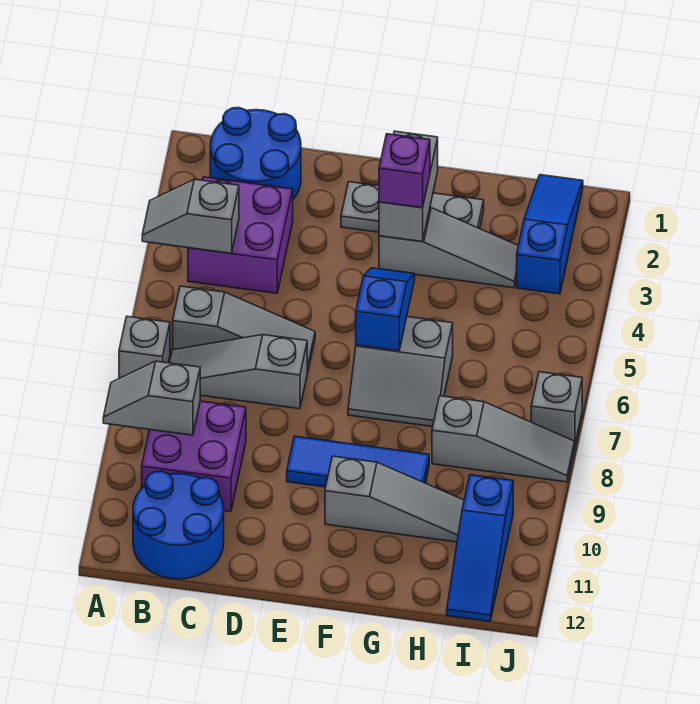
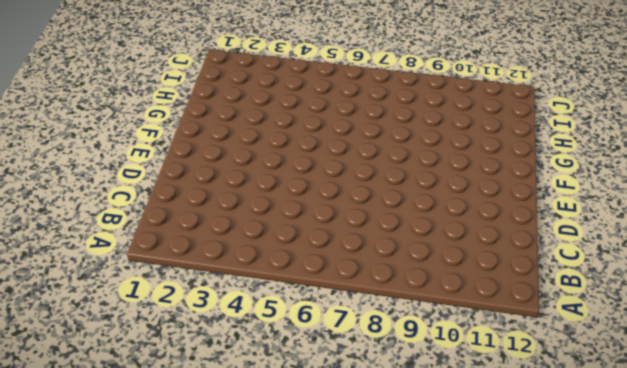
none -> grey brick A7 level 1
none -> blue round brick B1:C2 level 1
none -> purple brick B3:C4 level 1

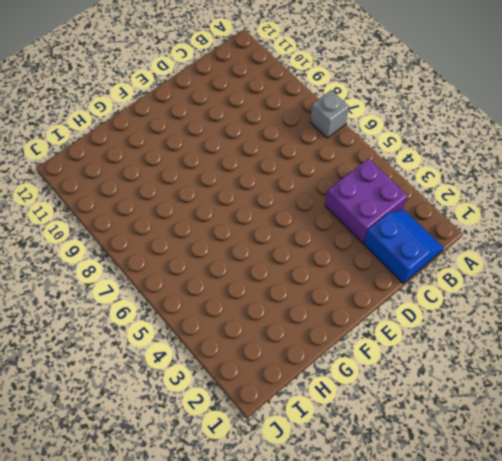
blue slope B1:C2 level 1 top C -> blue round brick B1:C2 level 1
none -> grey slope B6:D6 level 1 top B
none -> grey slope B7:D7 level 1 top D
none -> purple brick B9:C10 level 1

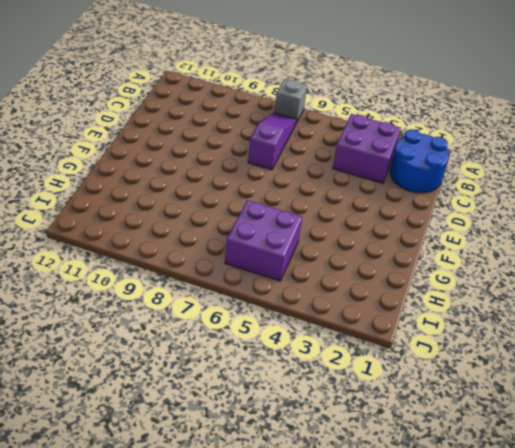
purple slope B7:D7 level 1 top D -> grey slope B7:D7 level 1 top D
purple brick H5:I6 level 1 -> purple brick B9:C10 level 1
none -> grey slope B6:D6 level 1 top B
none -> blue round brick B11:C12 level 1
none -> grey plate E2:G2 level 1

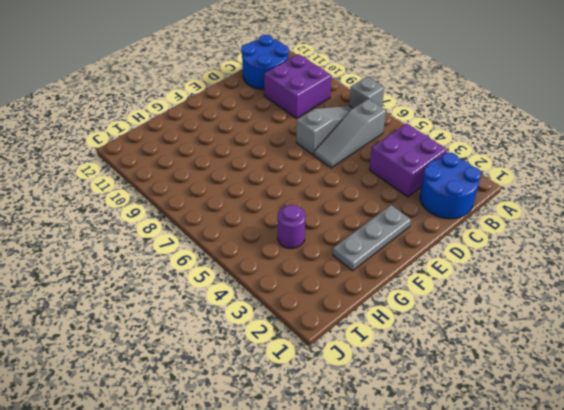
purple round brick H4 level 1 -> none
none -> blue tile E9:G9 level 1
none -> grey slope F3:H3 level 1 top F
none -> grey slope F6:G7 level 1 top 6

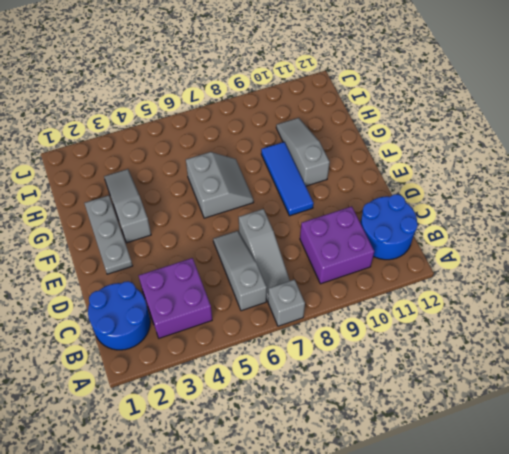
none -> grey slope H8:J8 level 1 top H
none -> blue slope I1:I3 level 1 top 3
none -> blue slope I10:I12 level 1 top 10

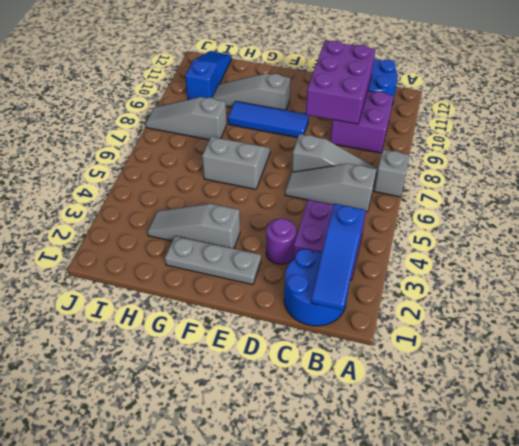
blue slope B1:B3 level 2 top 3 -> blue slope I1:I3 level 1 top 3
purple brick C9:D11 level 2 -> none
purple round brick D3 level 1 -> none
none -> grey brick J7 level 1
none -> grey slope A4:B4 level 2 top B
none -> grey slope A9:B9 level 2 top B

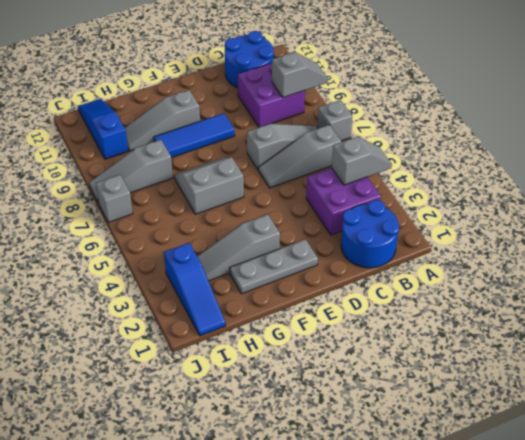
none -> grey brick F2:F3 level 2
none -> blue slope F5:F6 level 2 top 6
none -> purple brick F3 level 3

